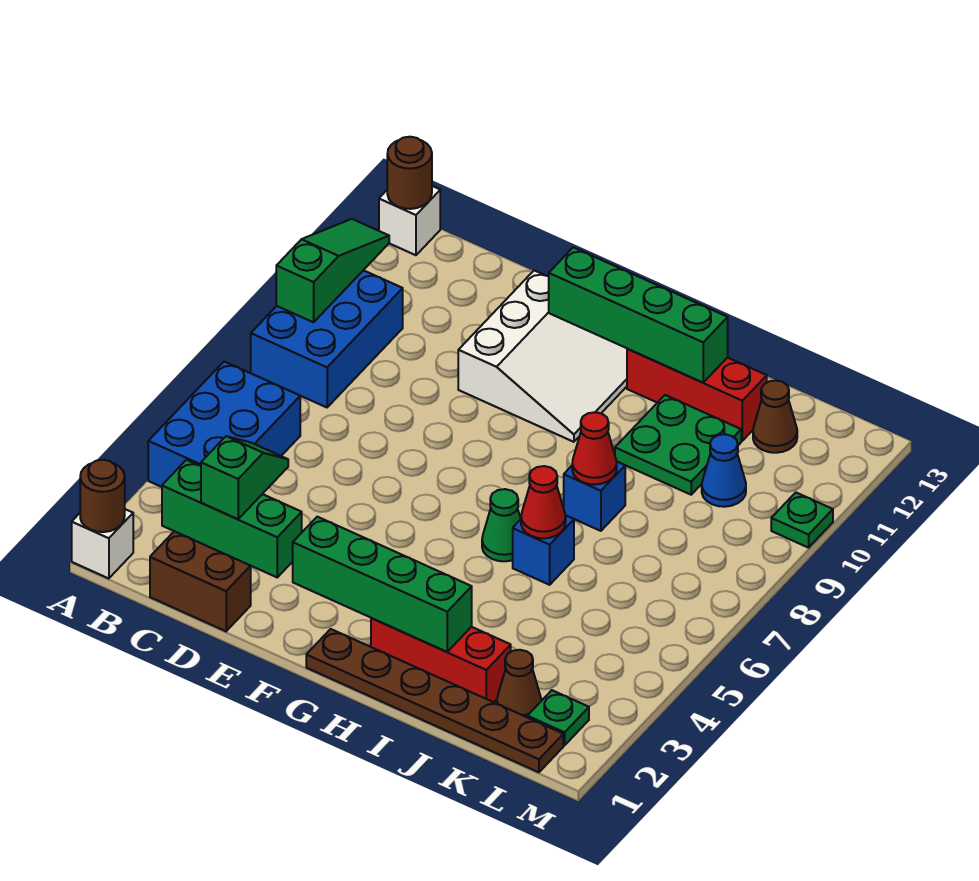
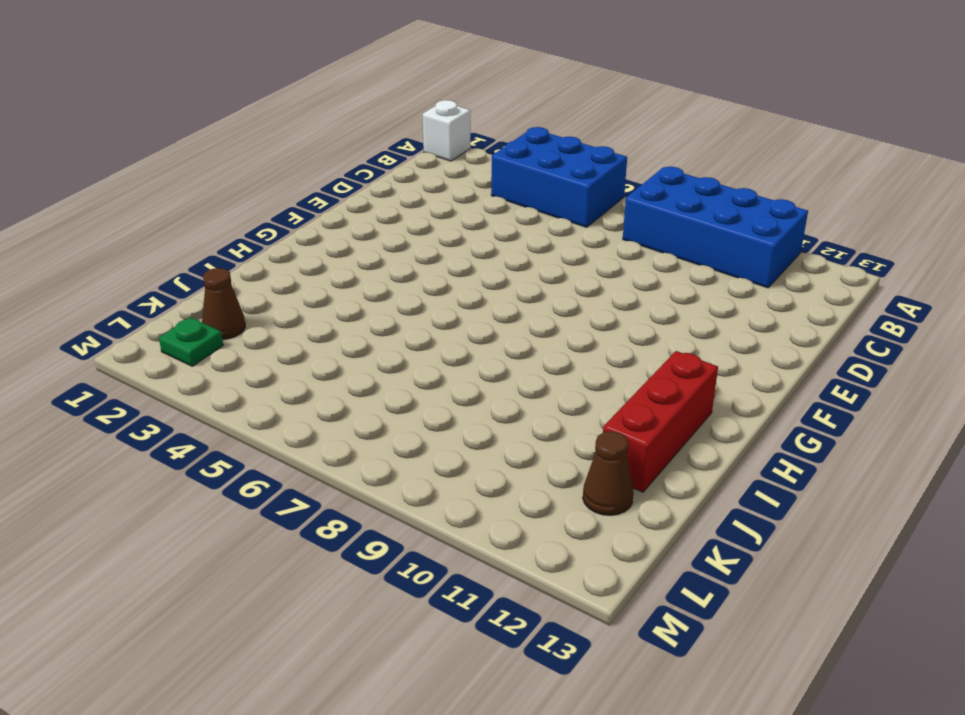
blue brick A8:B11 level 1 -> blue brick A8:B10 level 1
none -> white brick A13 level 1
none -> green brick B3:D3 level 1
none -> brown brick C1:D1 level 1

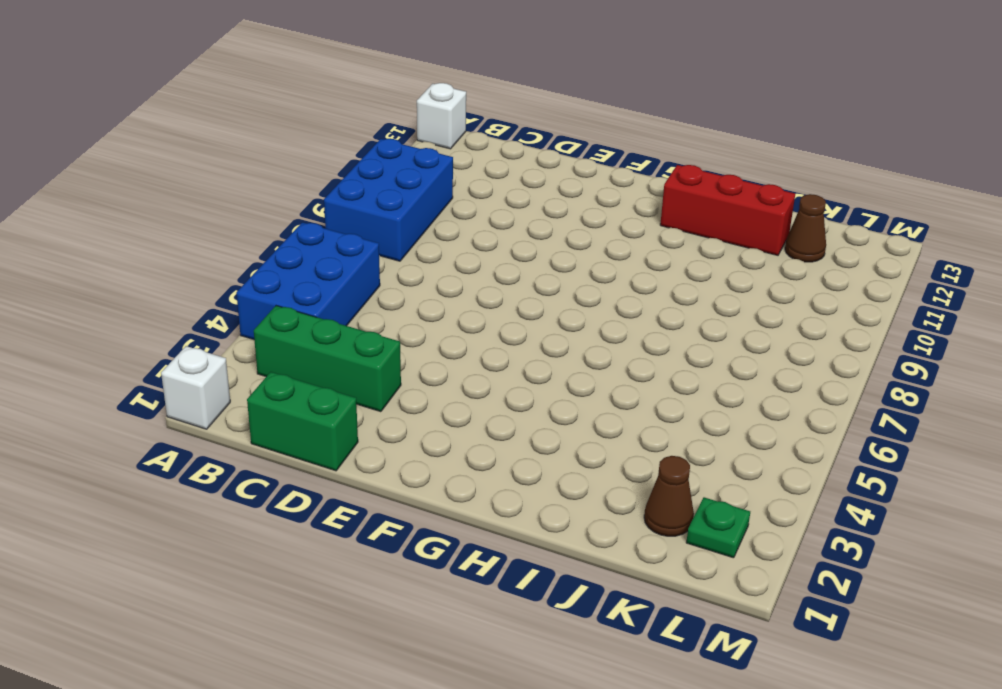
green brick C1:D1 level 1 -> brown brick C1:D1 level 1
none -> white slope E10:G12 level 1 top E
none -> brown plate G1:L1 level 1
none -> red brick H2:J2 level 1

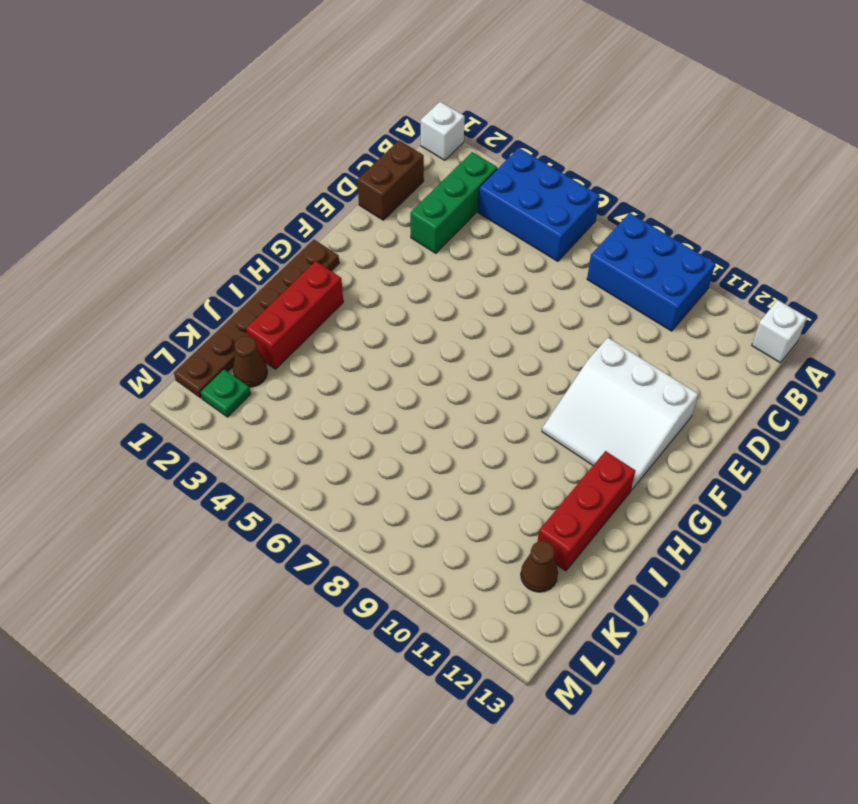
none -> green cone H6 level 1
none -> blue brick I6 level 1
none -> blue brick I8 level 1

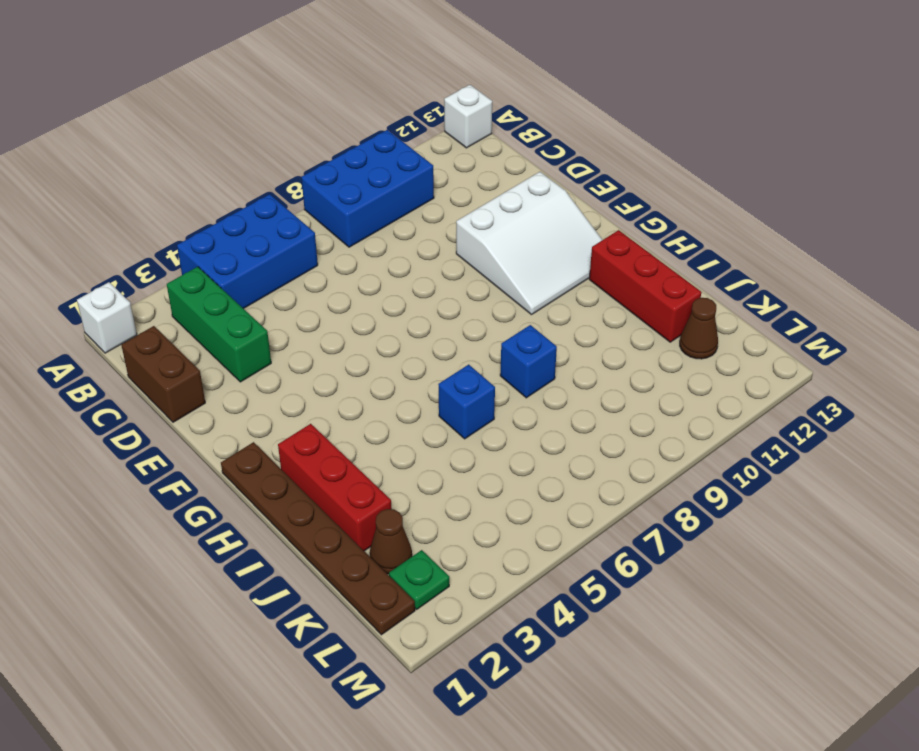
none -> green cone H6 level 1
none -> green plate I10:J11 level 1
none -> blue cone K10 level 1

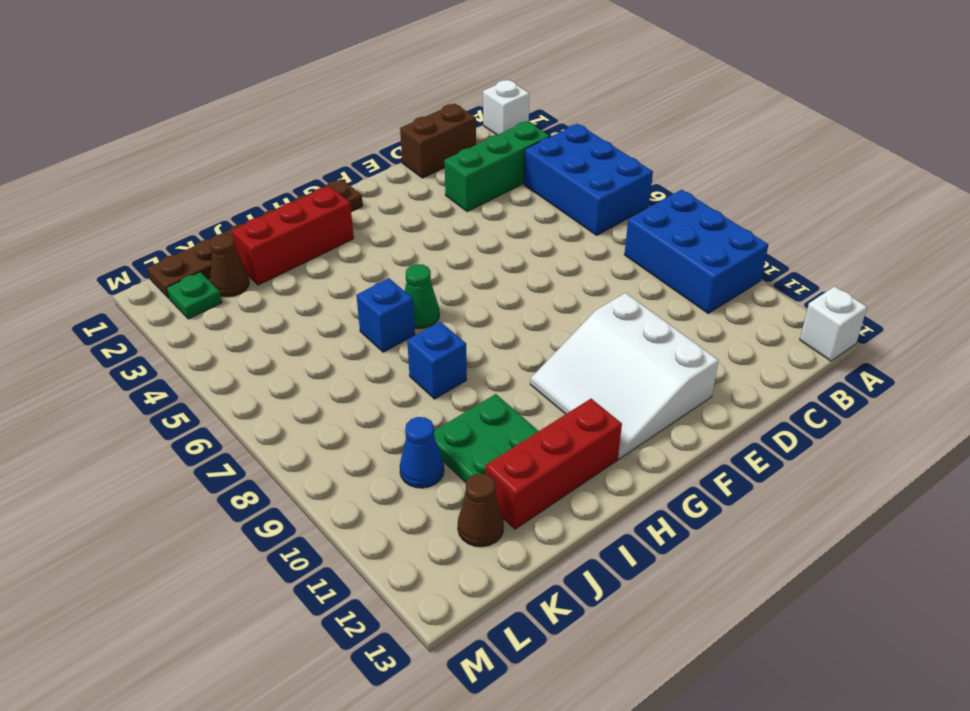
none -> green plate M10 level 1
none -> brown round brick A1 level 2
none -> green slope A9:A11 level 2 top 9

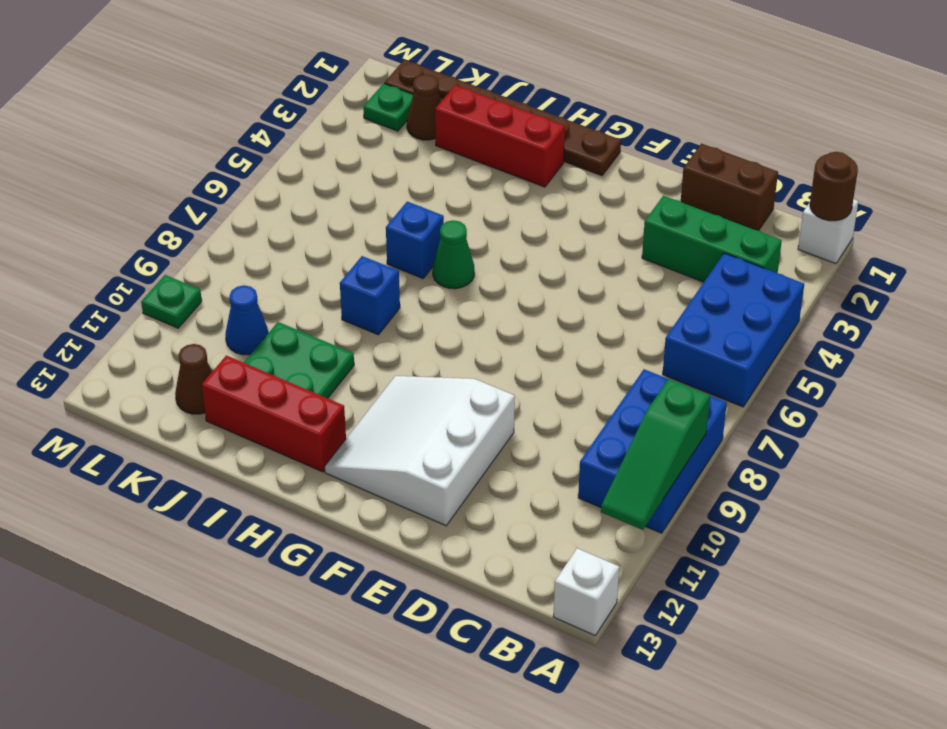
none -> brown round brick A13 level 2
none -> green slope C3:C4 level 2 top 3
none -> green brick F2:I2 level 2

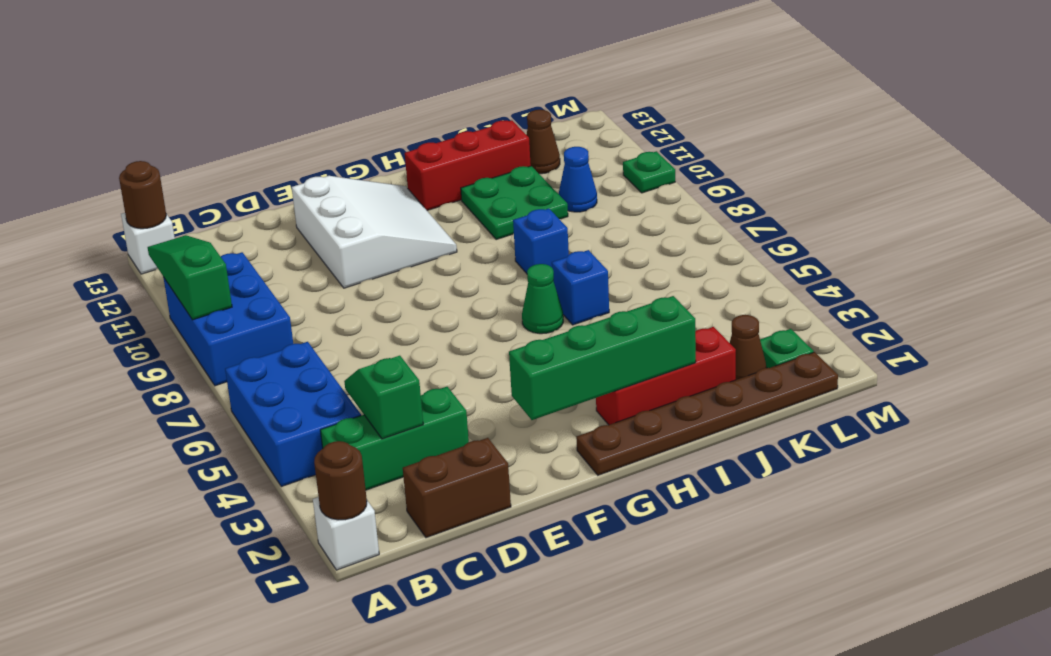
none -> green brick F12:I12 level 2
none -> red cone I6 level 2
none -> red cone I8 level 2

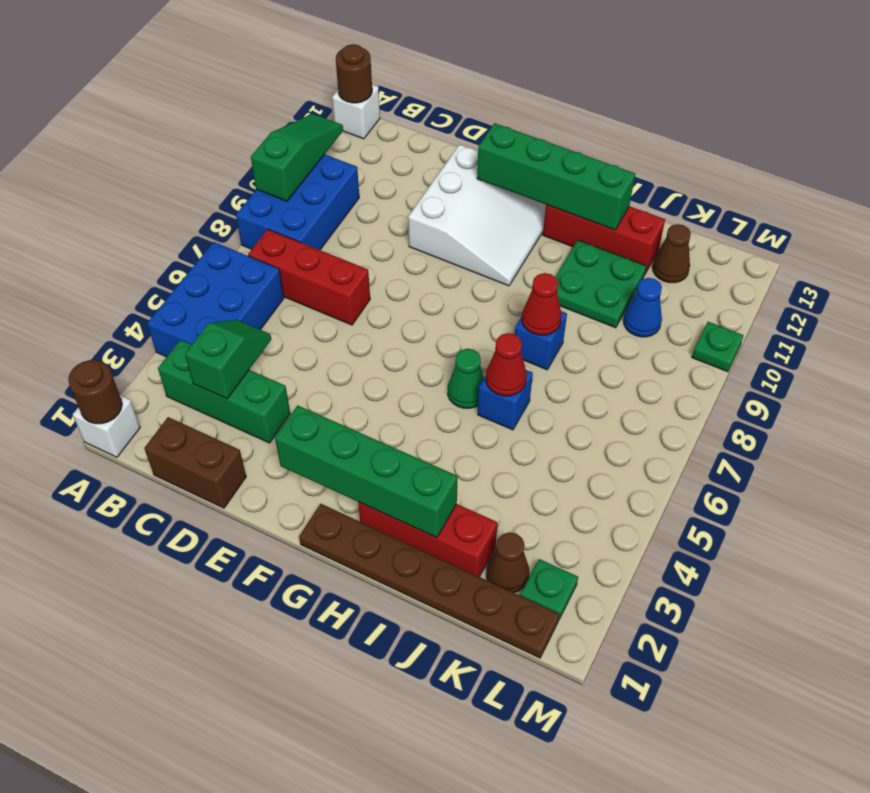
red brick B7:D7 level 1 -> none

